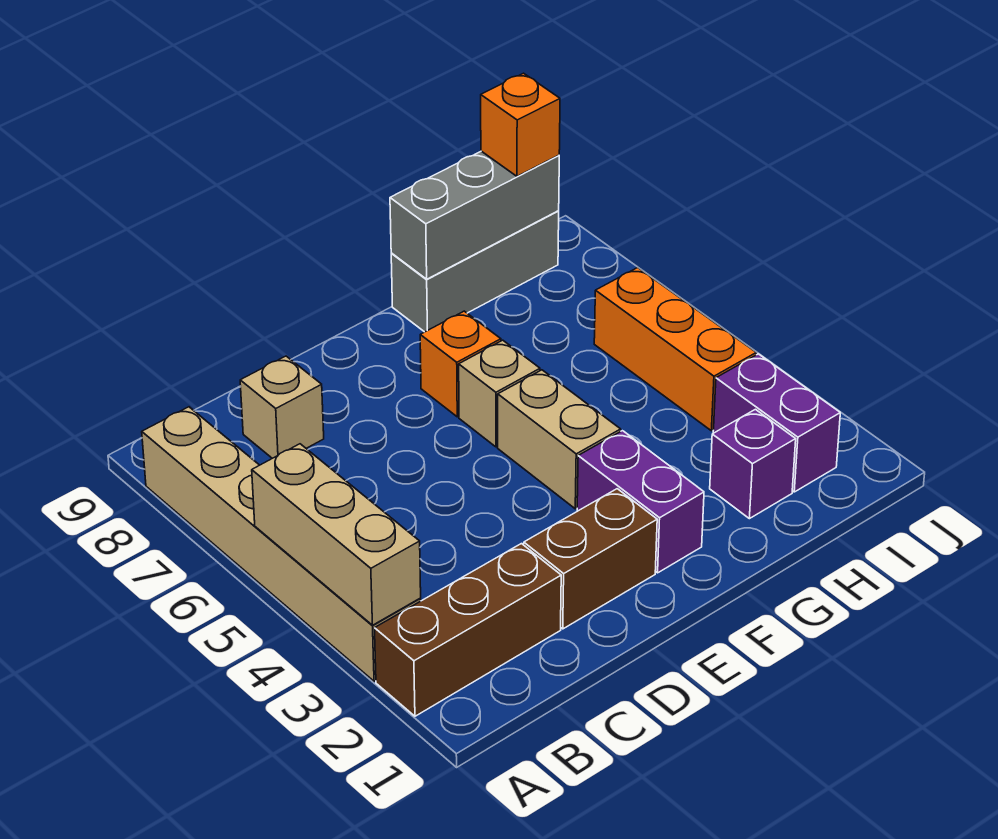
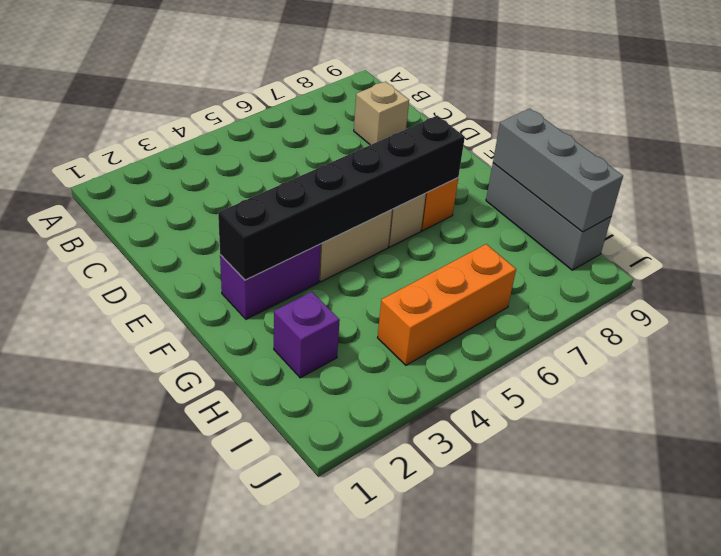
black brick F2:F7 level 2 -> none
none -> brown brick A2:C2 level 1
none -> tan brick A3:A8 level 1
none -> brown brick D2:E2 level 1

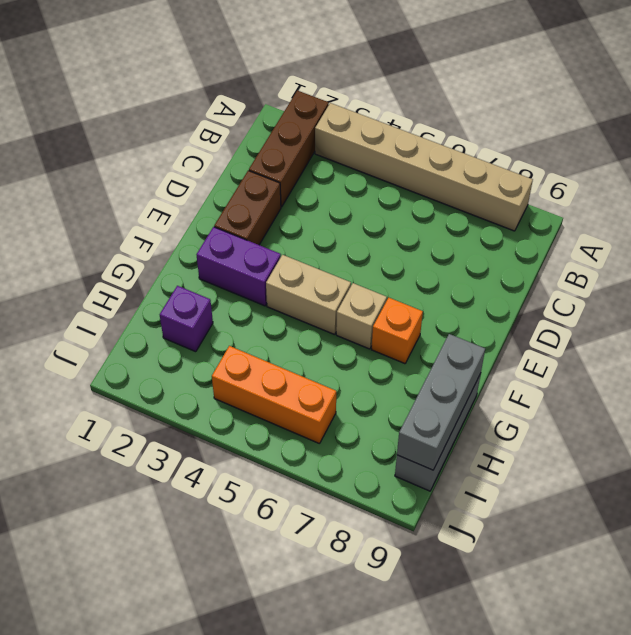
none -> tan brick C8 level 1
none -> purple brick I2:I3 level 1
none -> tan brick A3:A5 level 2

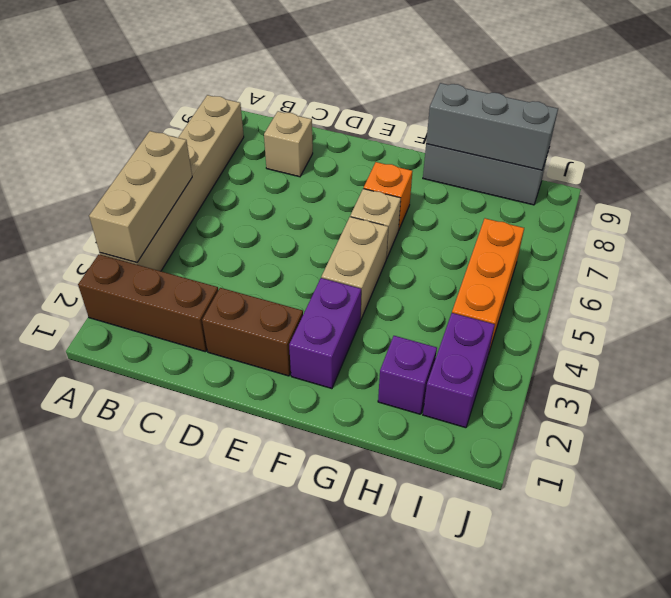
none -> orange brick I9 level 3

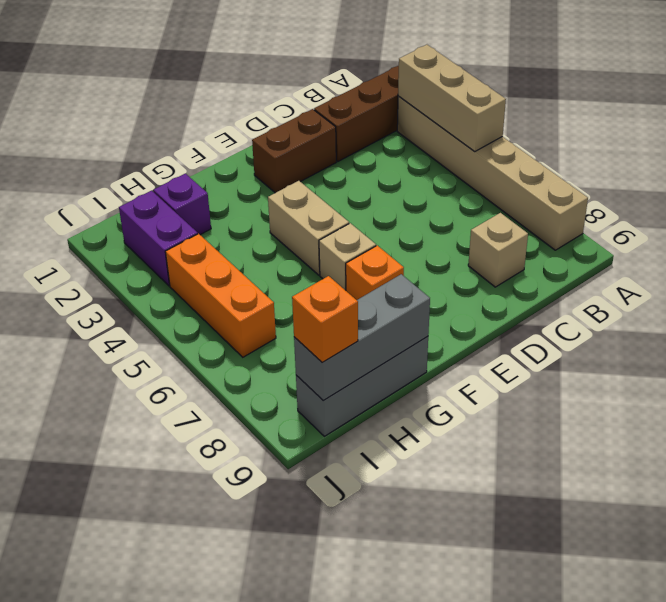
none -> purple brick F2:F3 level 1

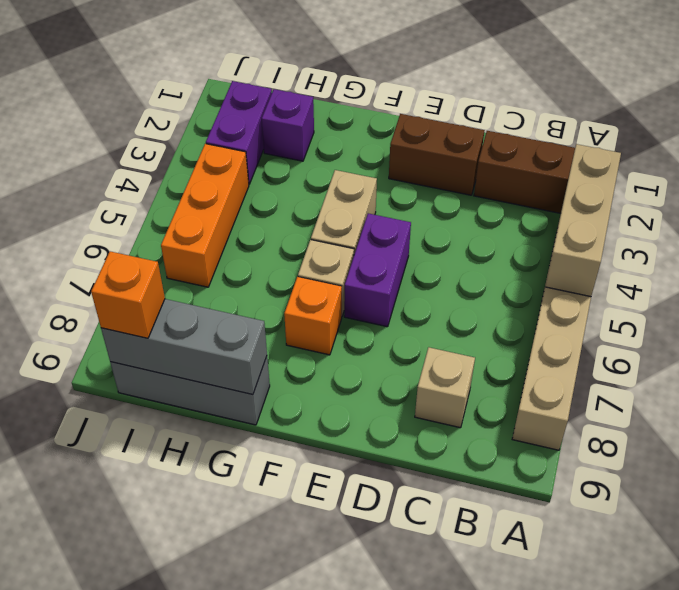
purple brick E5:E6 level 1 -> purple brick F2:F3 level 1

